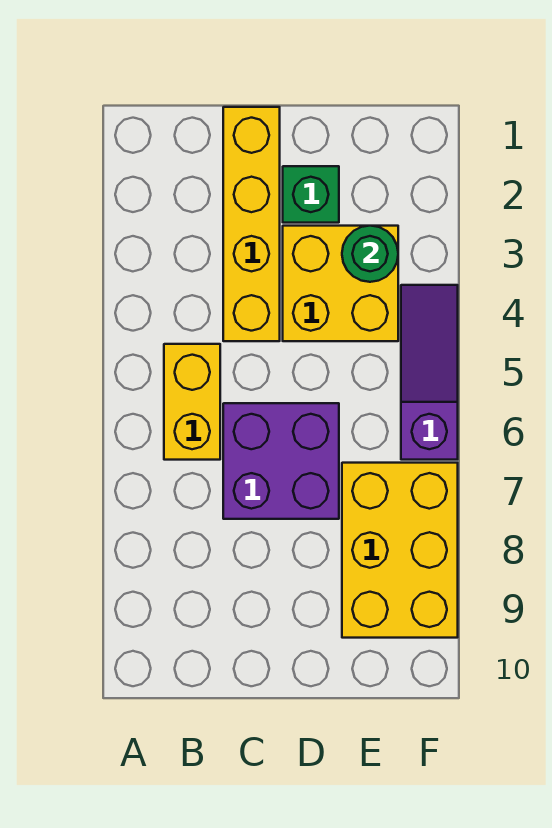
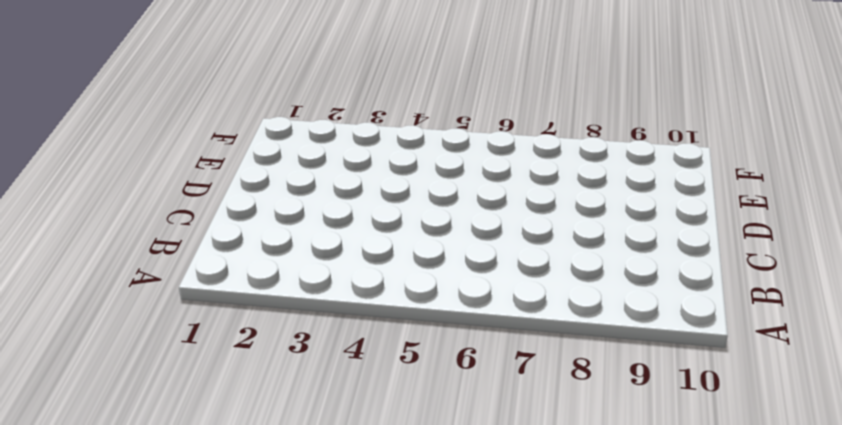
none -> yellow brick B5:B6 level 1
none -> yellow brick C1:C4 level 1

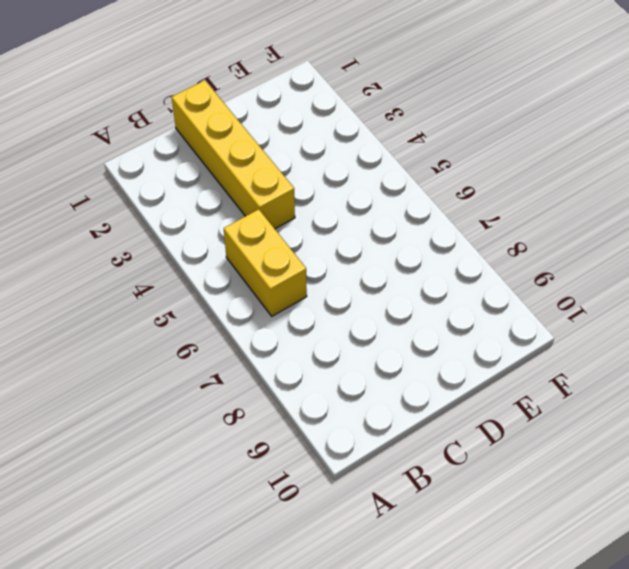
none -> purple brick C6:D7 level 1
none -> green brick D2 level 1

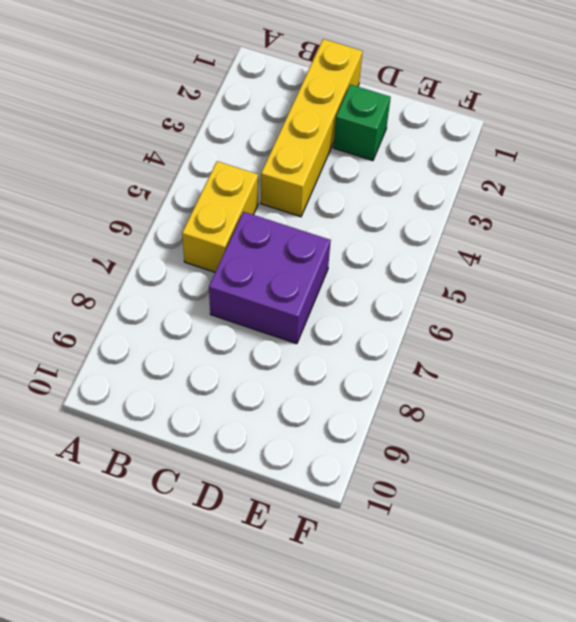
none -> yellow brick D3:E4 level 1
none -> yellow brick E7:F9 level 1

